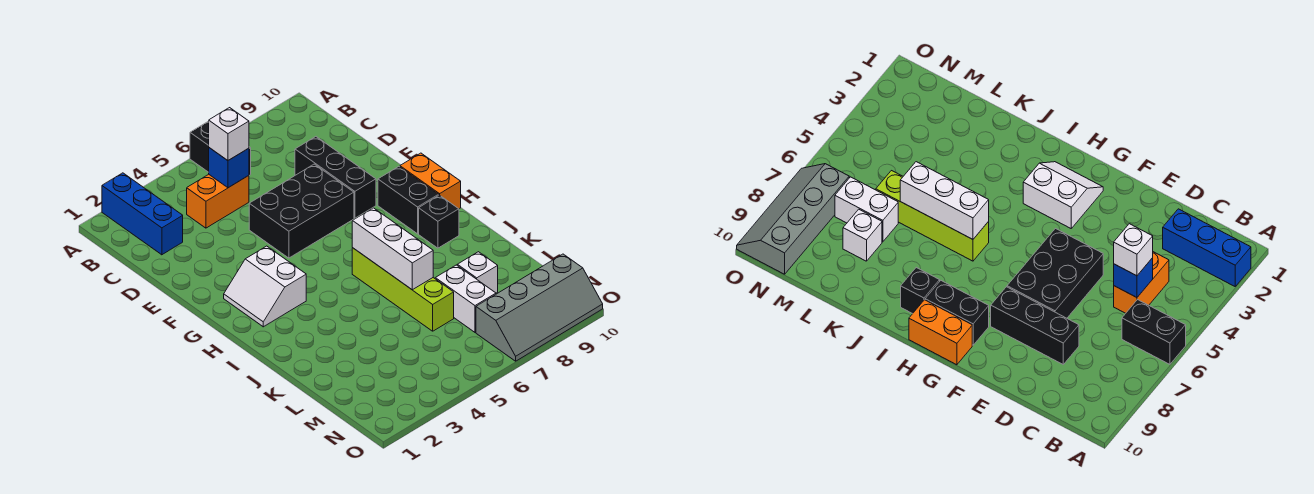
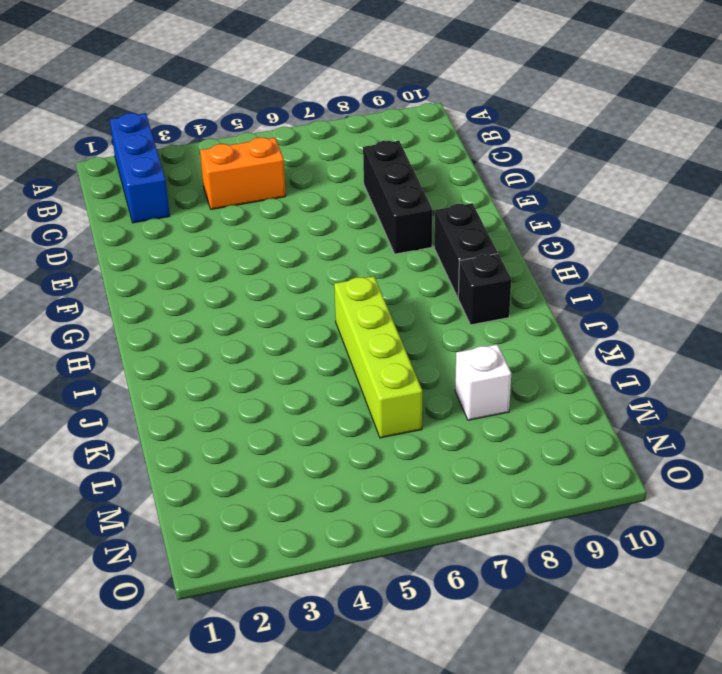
none -> black brick A6:B6 level 1
none -> black brick E5:F7 level 1
none -> white slope G2:H3 level 1 top 3

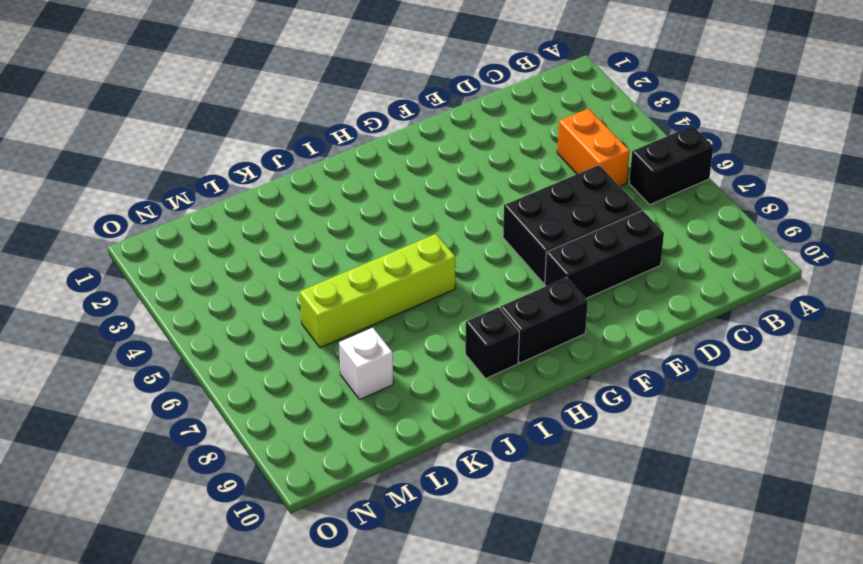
black brick D6:F7 level 1 -> black brick E5:F7 level 1
none -> blue brick A2:C2 level 1
none -> white slope G2:H3 level 1 top 3
none -> orange brick G10:H10 level 1

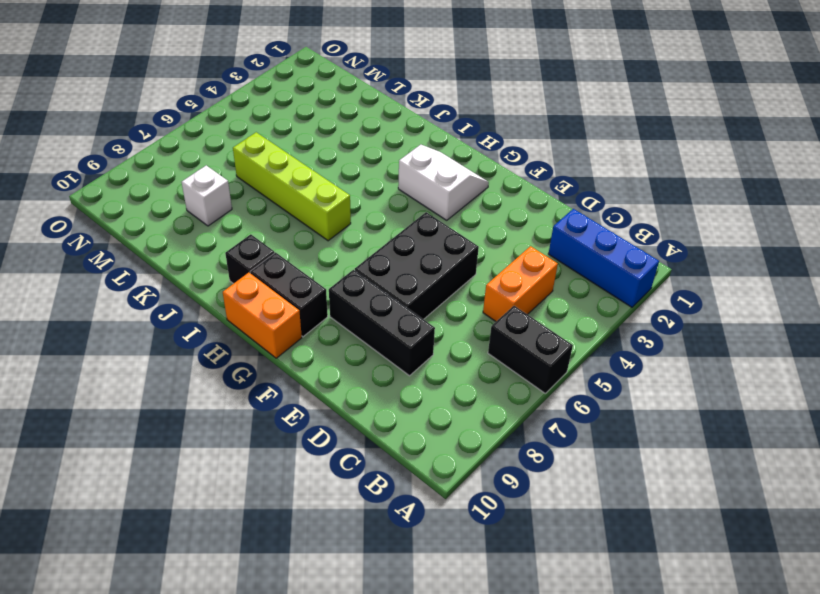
none -> white brick L7:M7 level 1
none -> grey slope N7:O10 level 1 top N
none -> blue brick C5 level 2

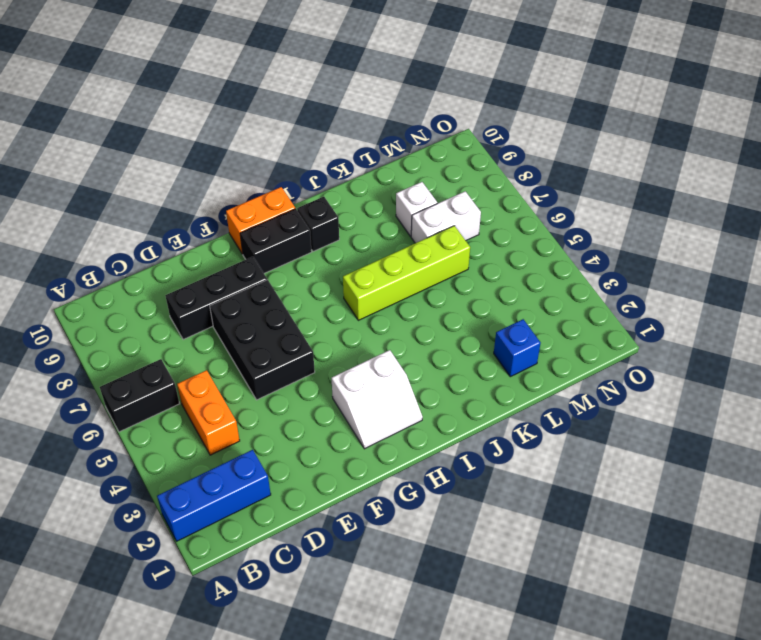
blue brick L2 level 1 -> blue brick C5 level 2
none -> grey slope N7:O10 level 1 top N
none -> white brick I6:K6 level 2
none -> white brick C5 level 3

